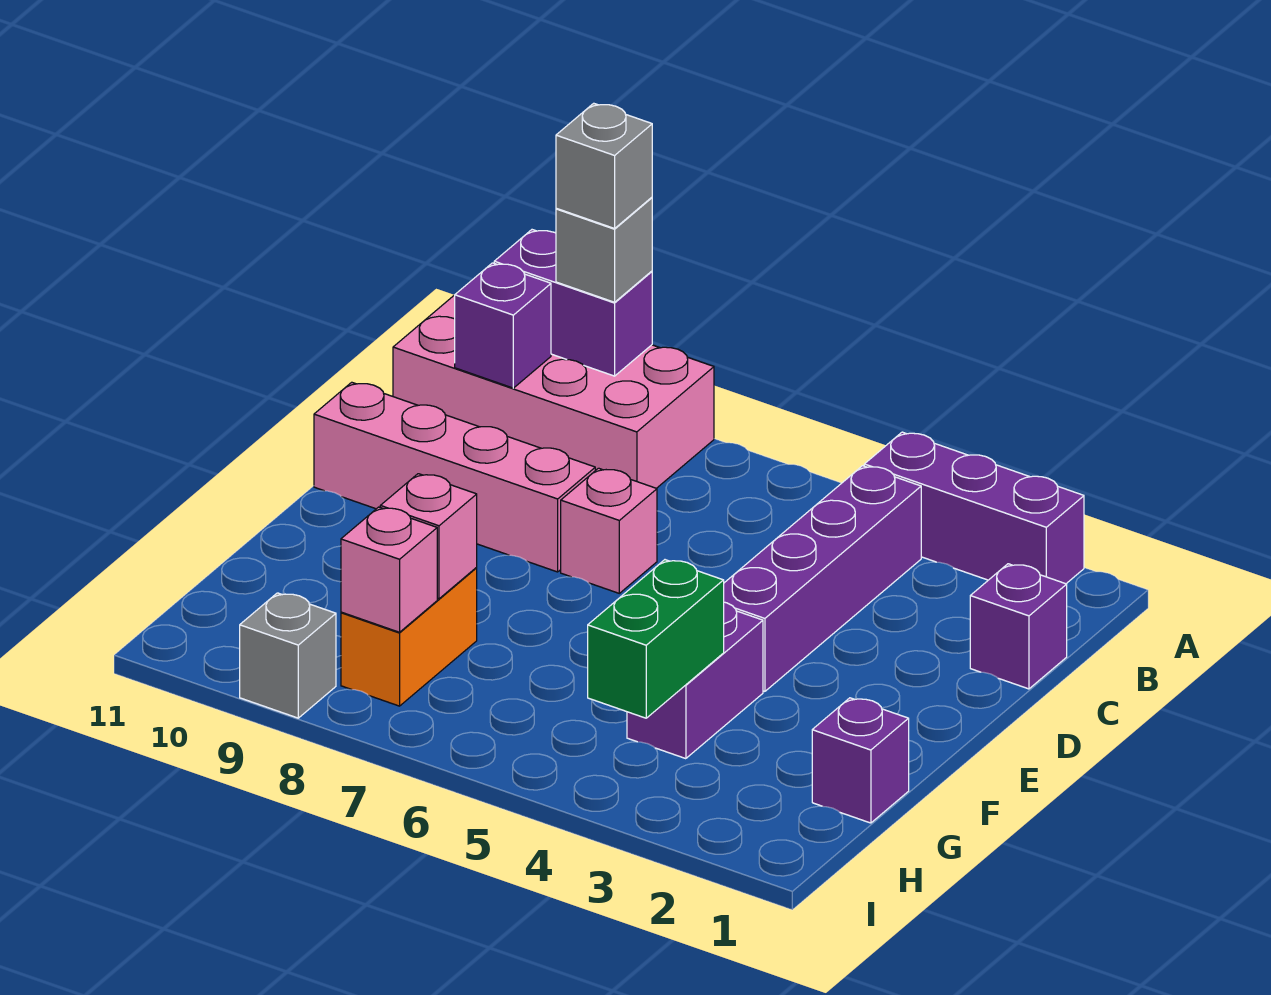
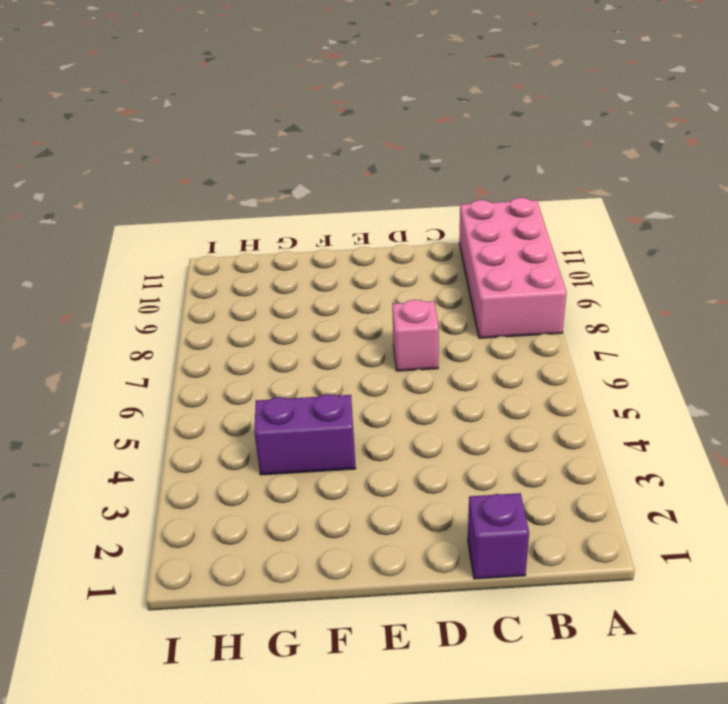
none -> purple brick A2:A4 level 1
none -> purple brick B4:E4 level 1
none -> pink brick D8:D11 level 1

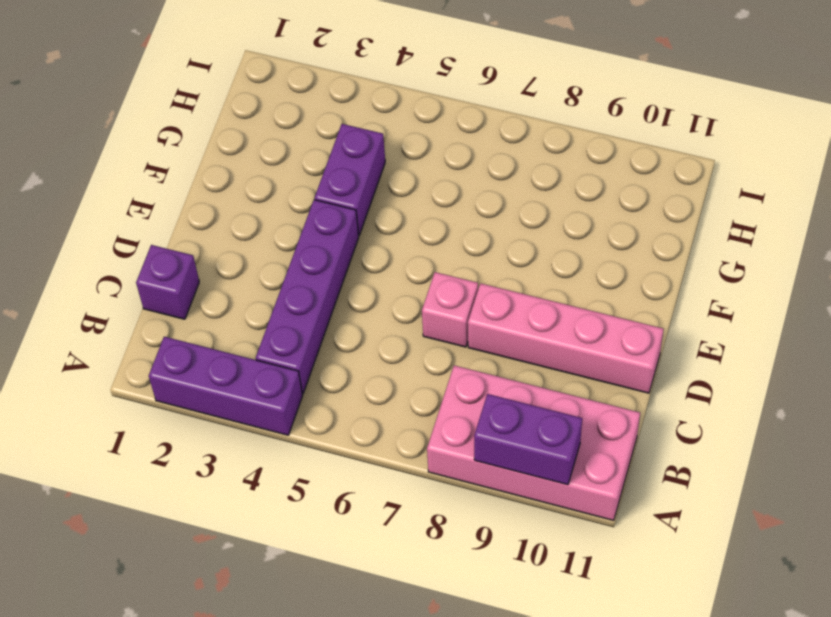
none -> purple brick G1 level 1
none -> orange brick G8:H8 level 1
none -> grey brick I9 level 1

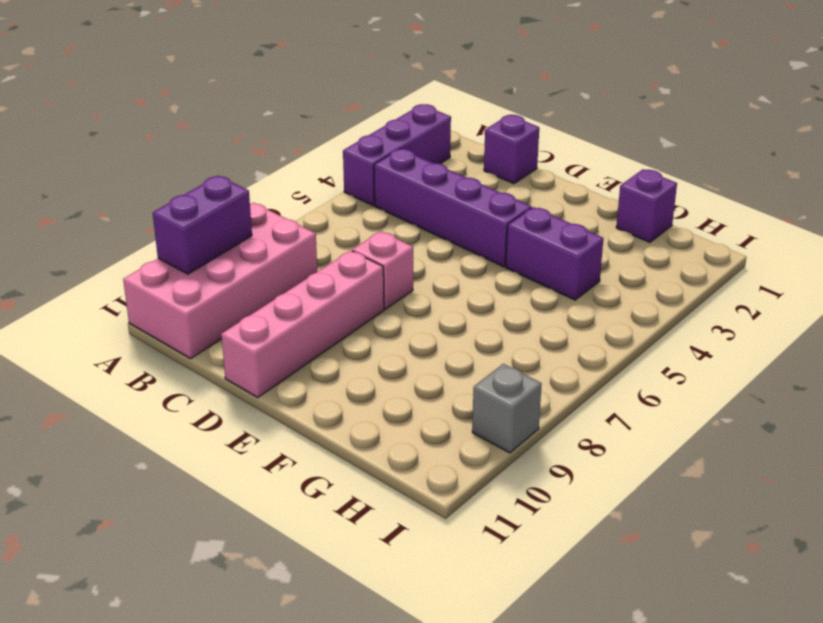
none -> orange brick G8:H8 level 1
none -> purple brick B10 level 2
none -> green brick G4:H4 level 2

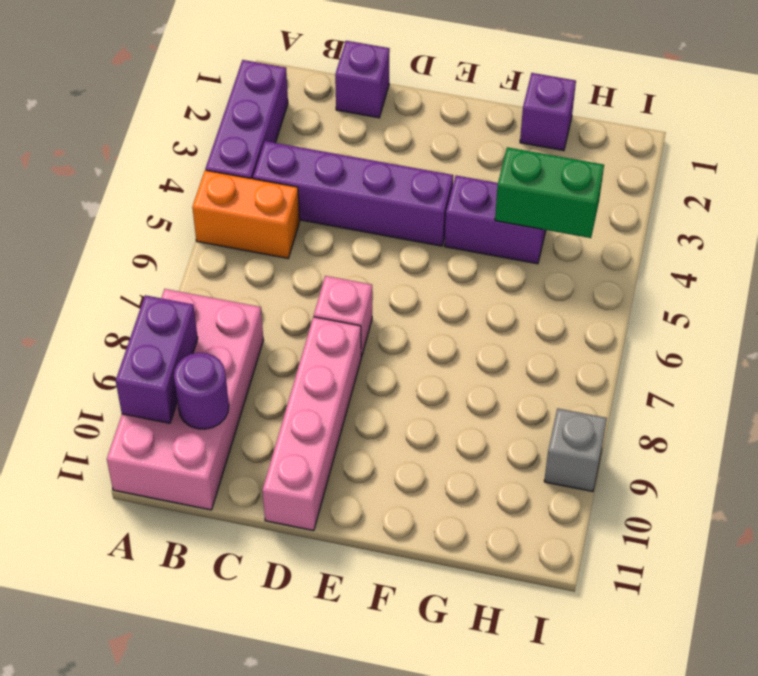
orange brick A5:B5 level 1 -> orange brick G8:H8 level 1
purple round brick B10 level 2 -> purple brick B10 level 2
none -> pink brick G8 level 2
none -> pink brick H8 level 2
none -> grey brick A9 level 3

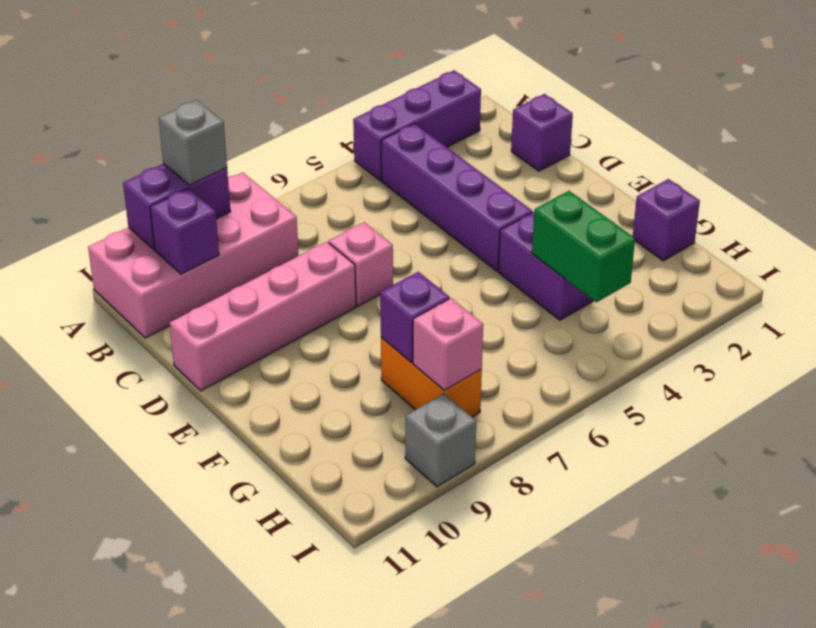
purple brick G8 level 2 -> pink brick G8 level 2
none -> grey brick A9 level 4

